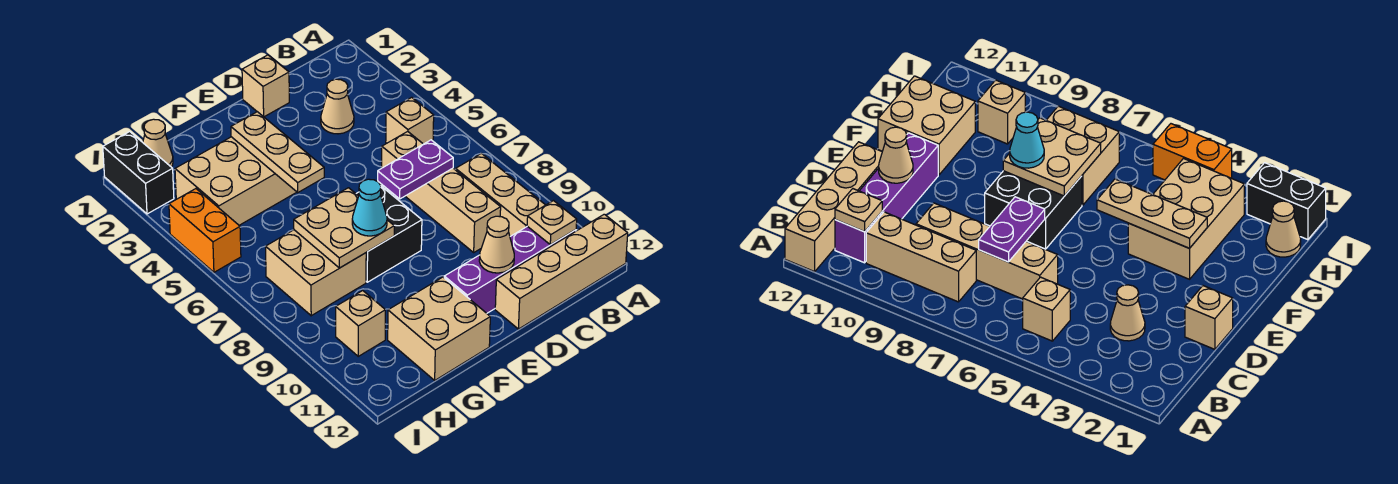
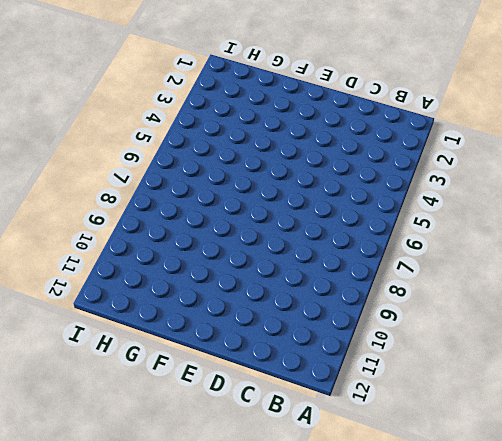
none -> tan brick A12:D12 level 1
none -> tan brick B5 level 1
none -> tan brick B8:B10 level 1

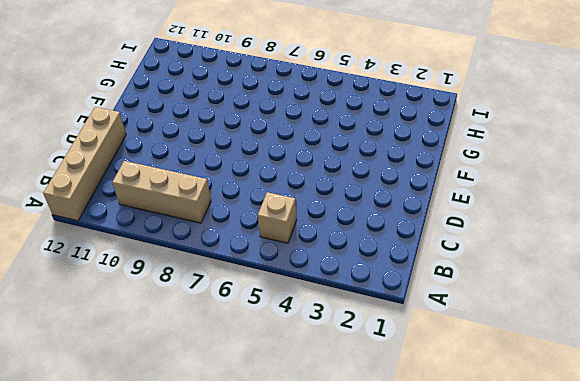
none -> purple brick B11:E11 level 1
none -> tan cone C3 level 1
none -> tan brick C6:C9 level 1

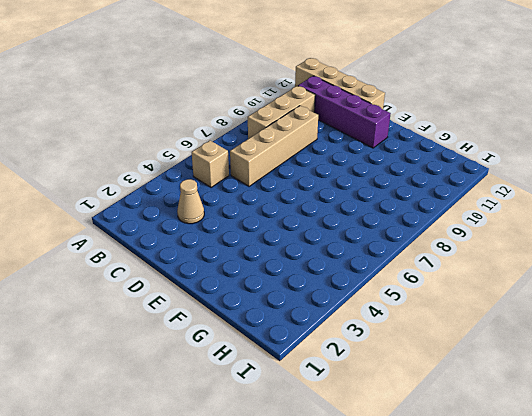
none -> tan brick D1 level 1
none -> black brick E7:F8 level 1
none -> tan brick F3:H4 level 1

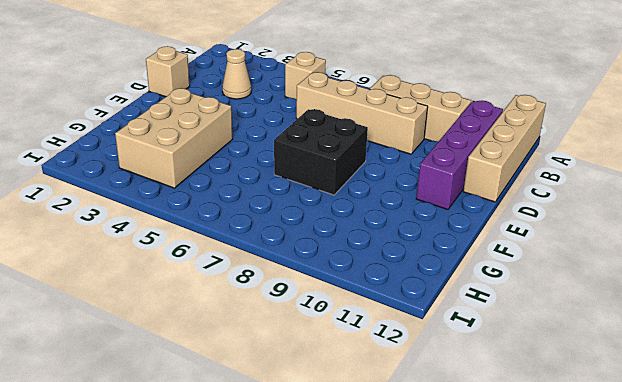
none -> tan brick F11:G12 level 1
none -> tan brick G7:H8 level 1
none -> tan cone H1 level 1

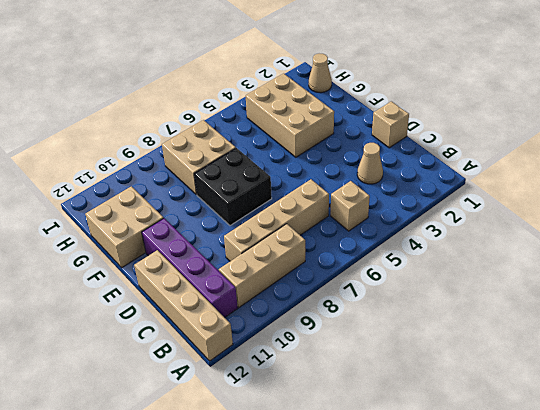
none -> tan brick H10 level 1
none -> black brick I1:I2 level 1
none -> orange brick I4:I5 level 1

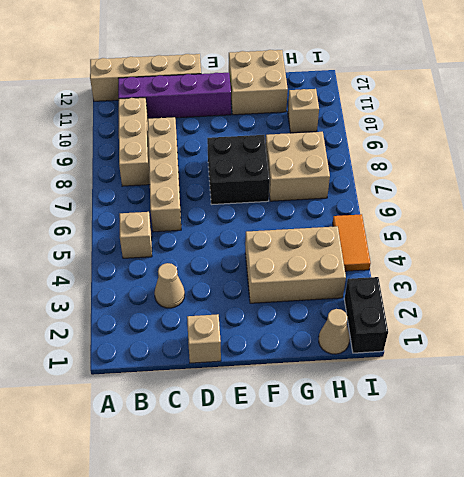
orange tile I4:I5 level 1 -> orange brick I4:I5 level 1
none -> tan plate B11 level 2
none -> purple plate C7:D7 level 2
none -> tan cone D11 level 2

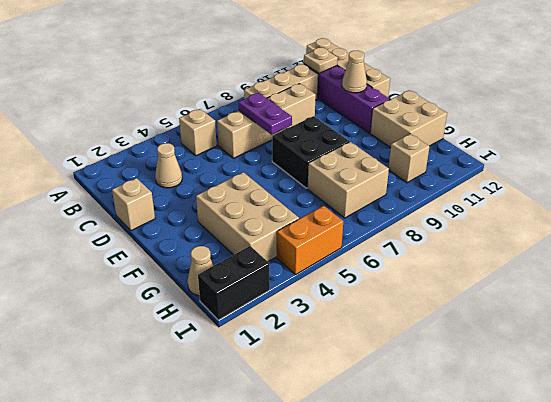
none -> tan plate F3:F5 level 2
none -> tan plate F7:G8 level 2
none -> cyan cone F8 level 3

